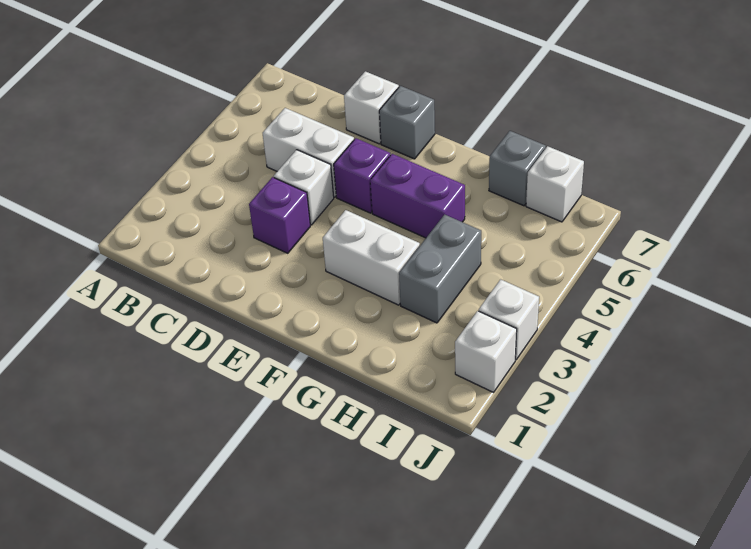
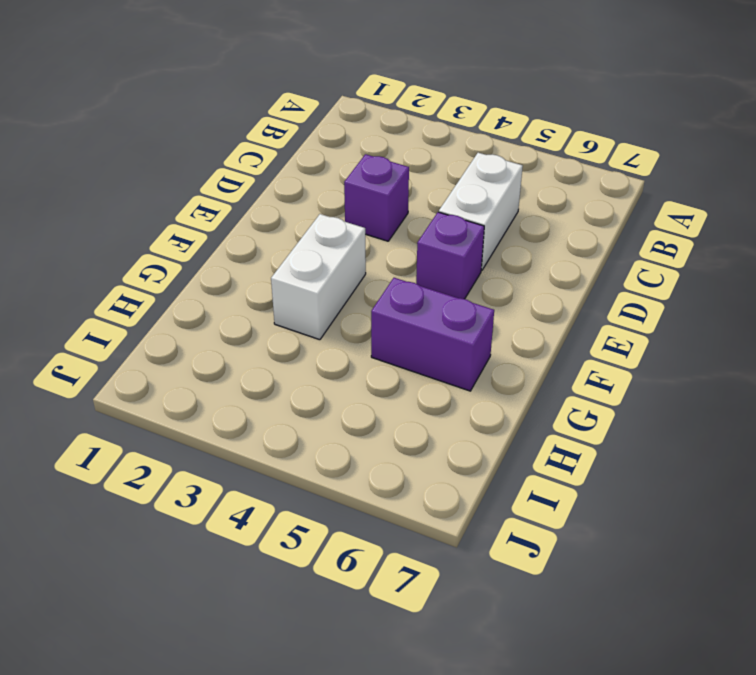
purple brick G5:G6 level 1 -> purple brick F5:G5 level 1
none -> white brick D4 level 1
none -> white brick D7 level 1
none -> grey brick E7 level 1

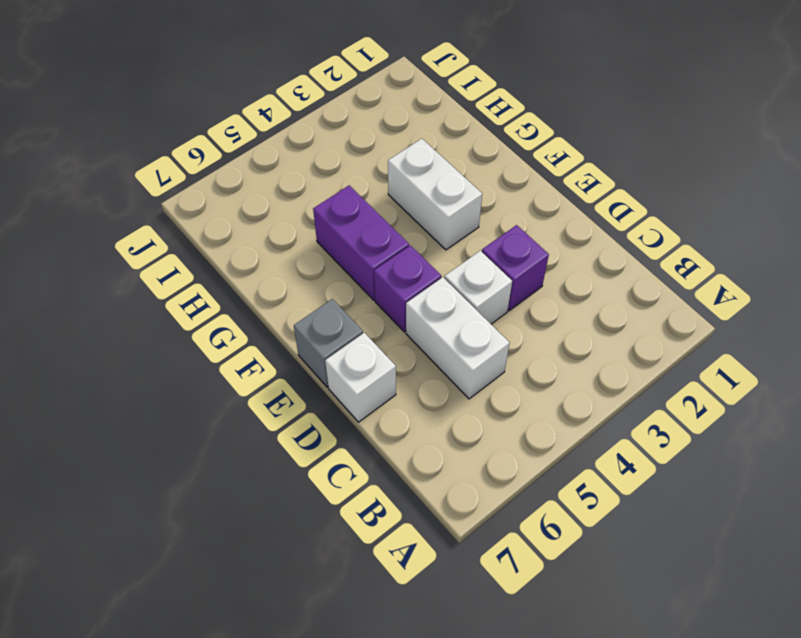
none -> grey brick H3:H4 level 1
none -> grey brick H7 level 1
none -> white brick I7 level 1

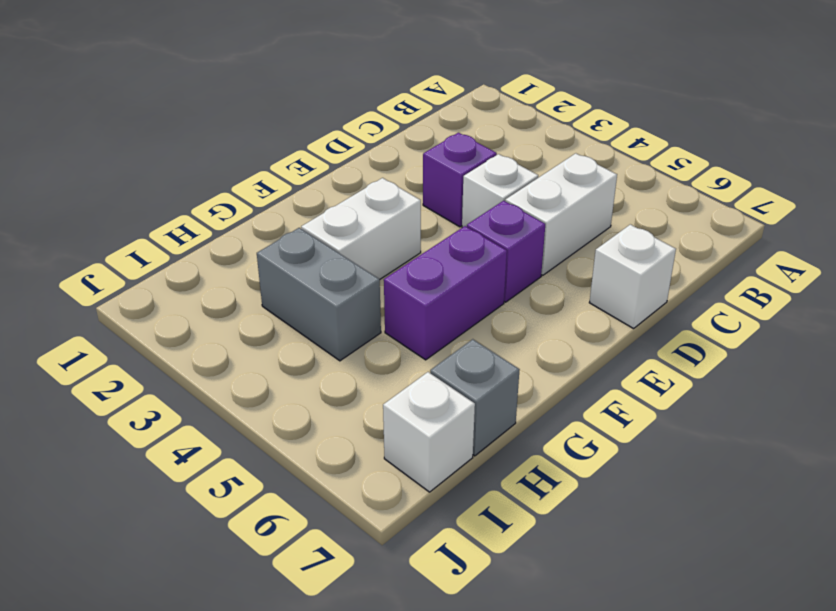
none -> grey brick E7 level 1
none -> white brick J2 level 1
none -> white brick J3 level 1

